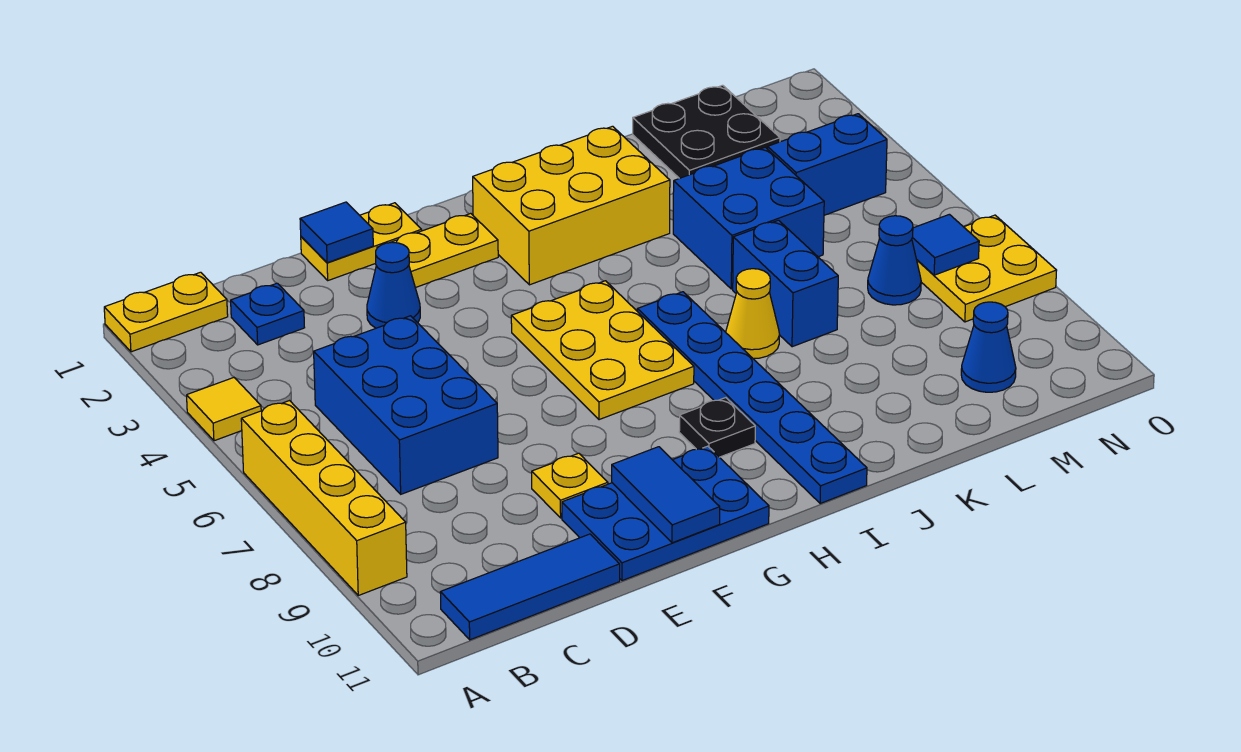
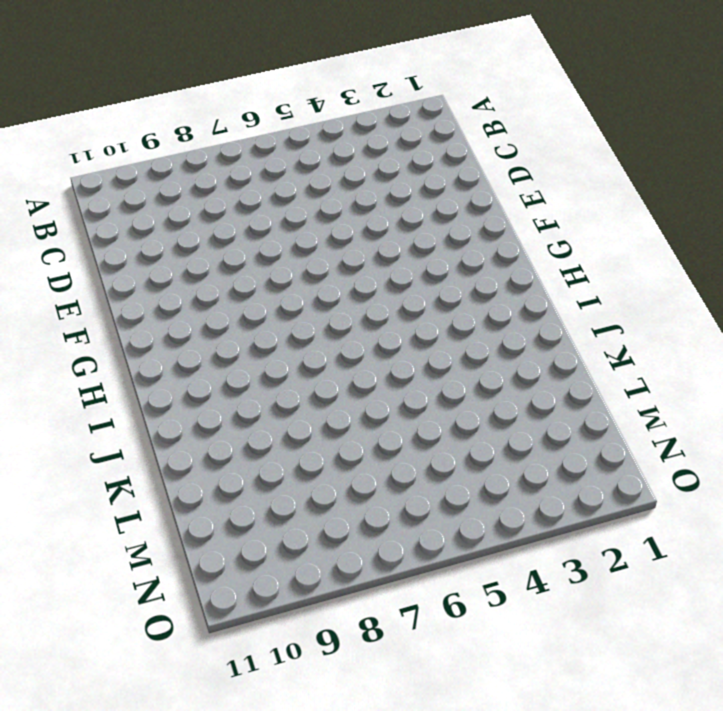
none -> yellow plate A1:B1 level 1
none -> yellow tile A4 level 1
none -> yellow brick A6:A9 level 1

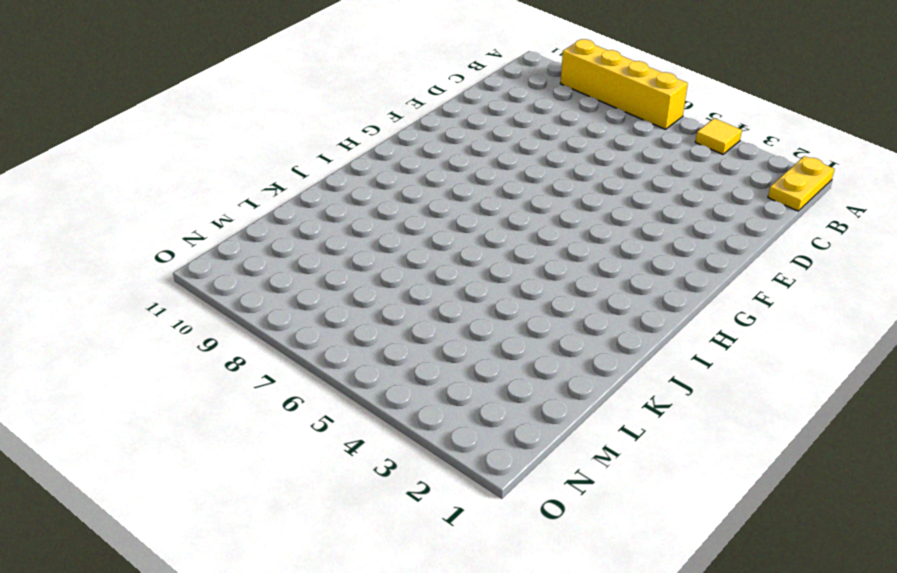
none -> blue tile B11:D11 level 1
none -> blue plate C2 level 1
none -> blue brick C5:D7 level 1

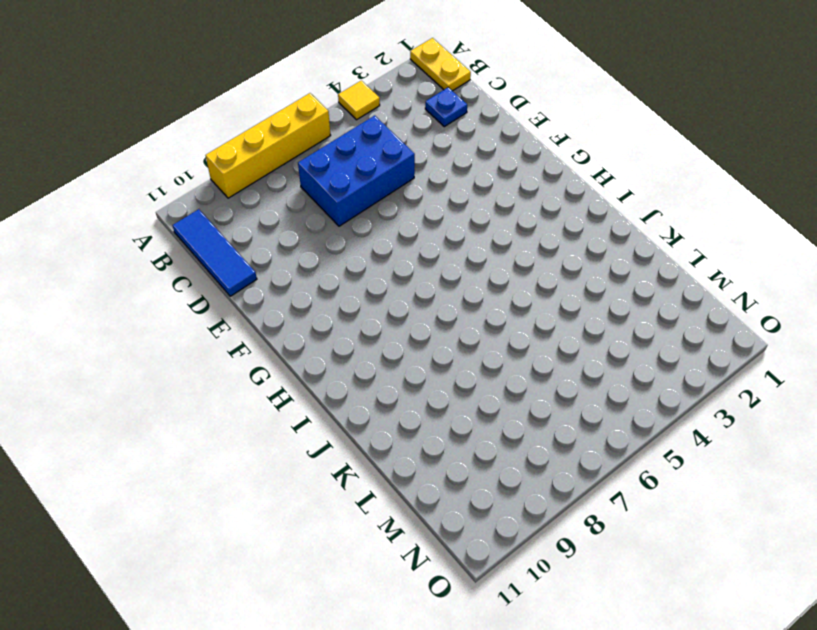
none -> yellow plate E1:F1 level 1
none -> blue cone E3 level 1
none -> yellow plate E9 level 1

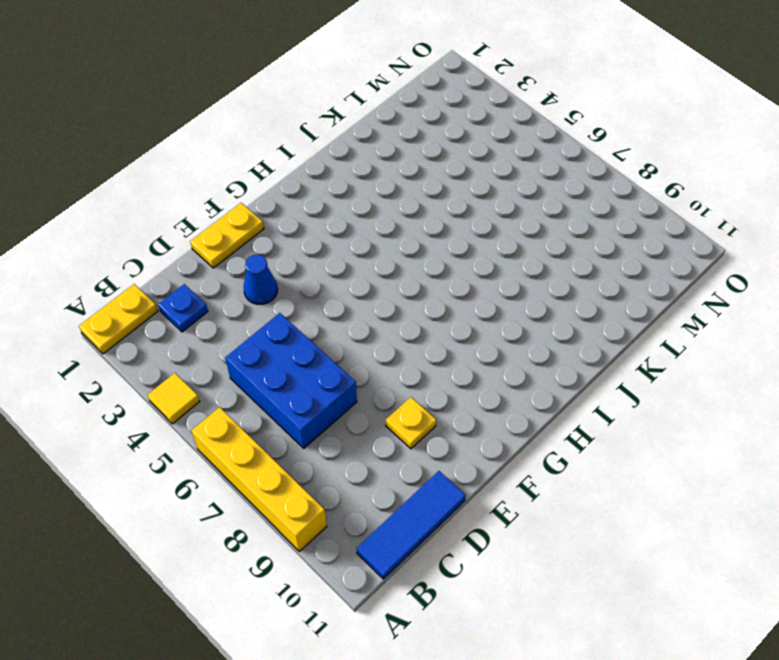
none -> blue plate E10:G11 level 1
none -> yellow plate F2:G2 level 1
none -> yellow plate G5:H7 level 1

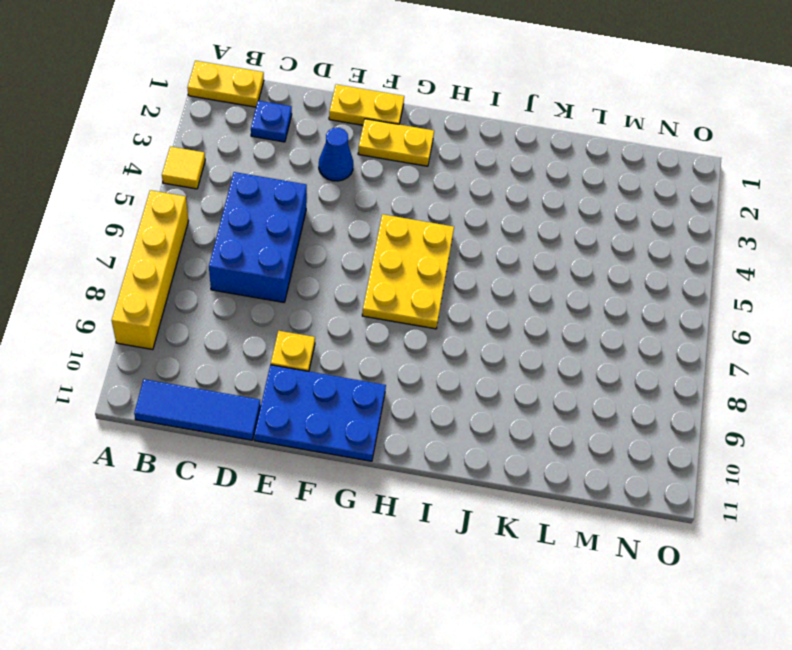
none -> yellow brick H2:J3 level 1
none -> black plate H9 level 1
none -> blue plate I6:I11 level 1

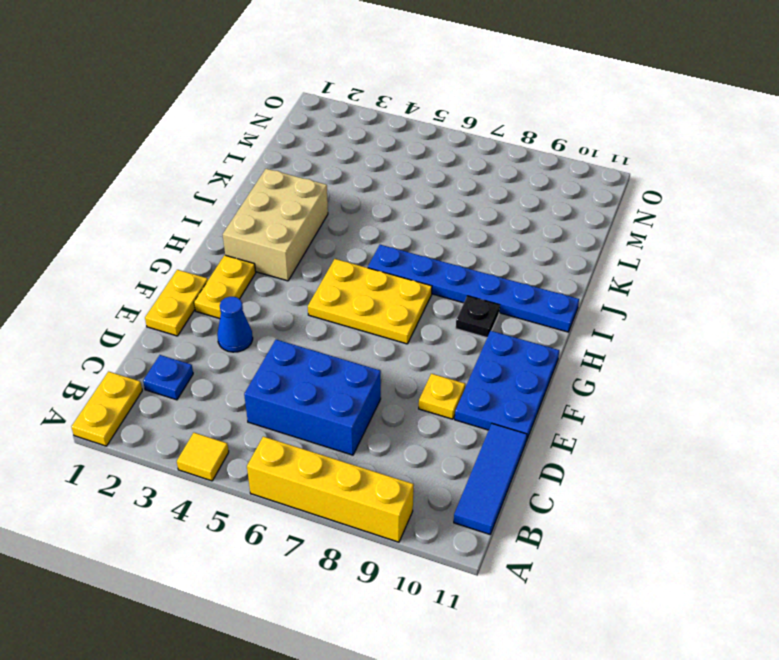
tan brick H2:J3 level 1 -> yellow brick H2:J3 level 1
none -> yellow cone J7 level 1
none -> blue brick K4:L5 level 1
none -> blue brick K6:K7 level 1

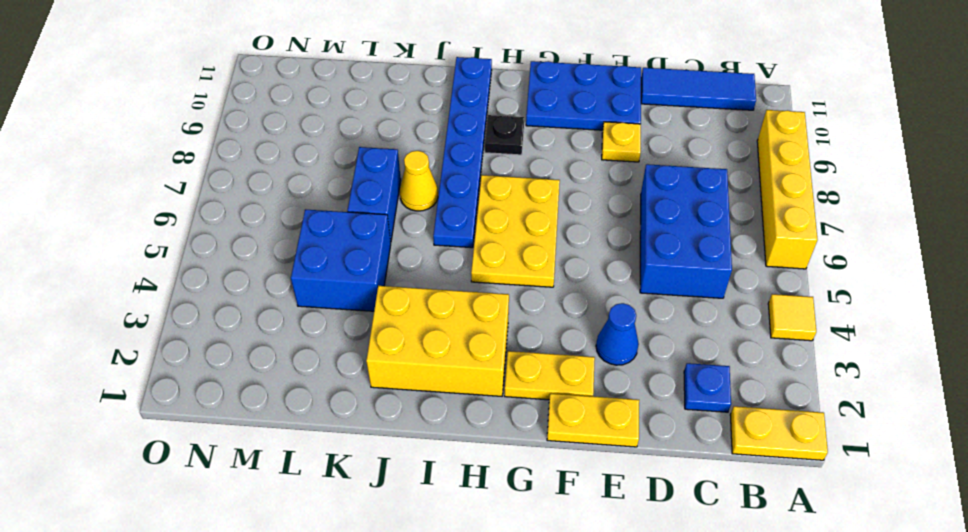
none -> black plate L1:M2 level 1
none -> blue brick M4:N4 level 1
none -> blue cone M7 level 1

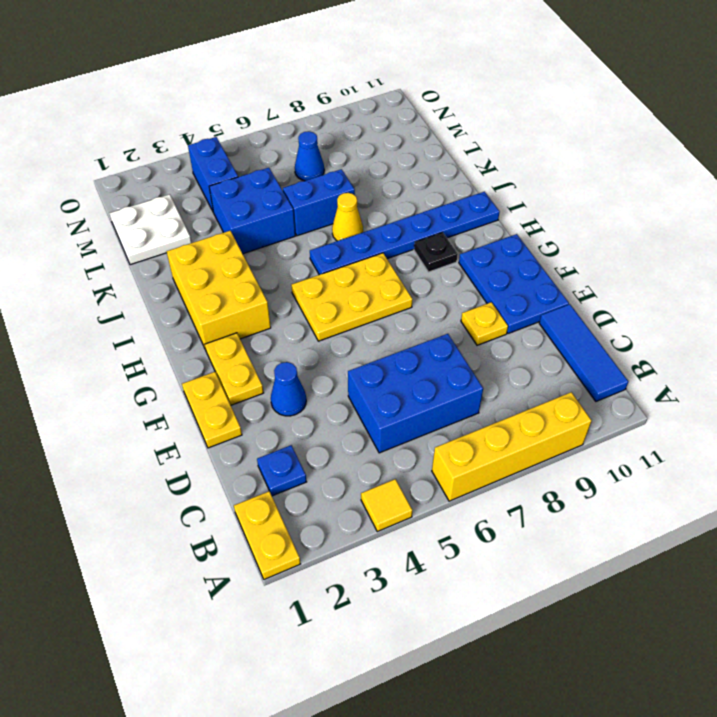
white plate L1:M2 level 1 -> black plate L1:M2 level 1
none -> blue cone M10 level 1
none -> yellow plate N7:O8 level 1
none -> blue tile E1 level 2

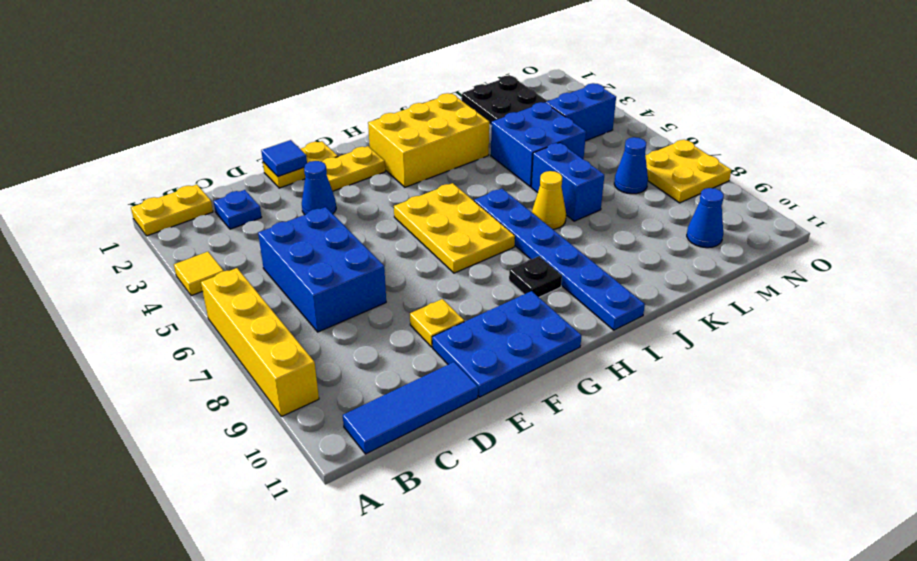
none -> blue tile F10:F11 level 2
none -> blue tile N7 level 2

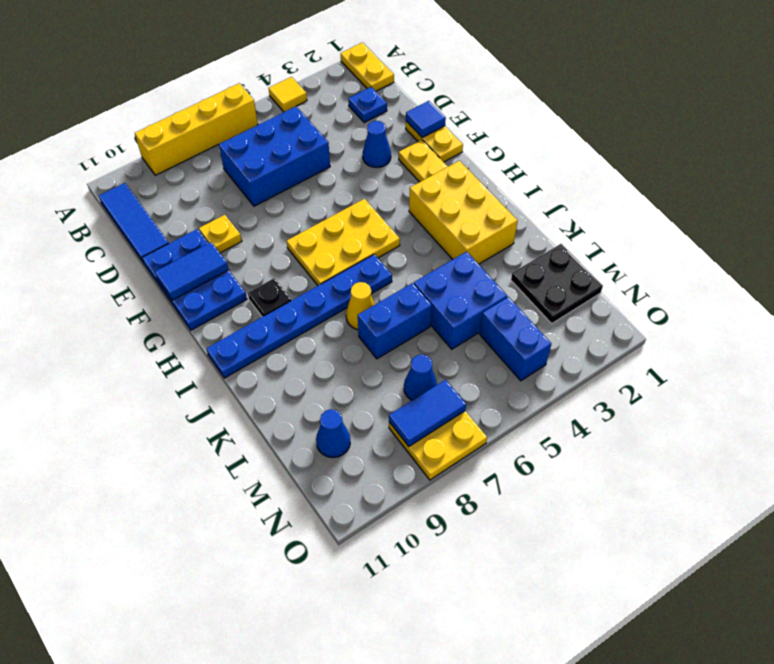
blue tile N7:N8 level 2 -> blue tile N7 level 2

